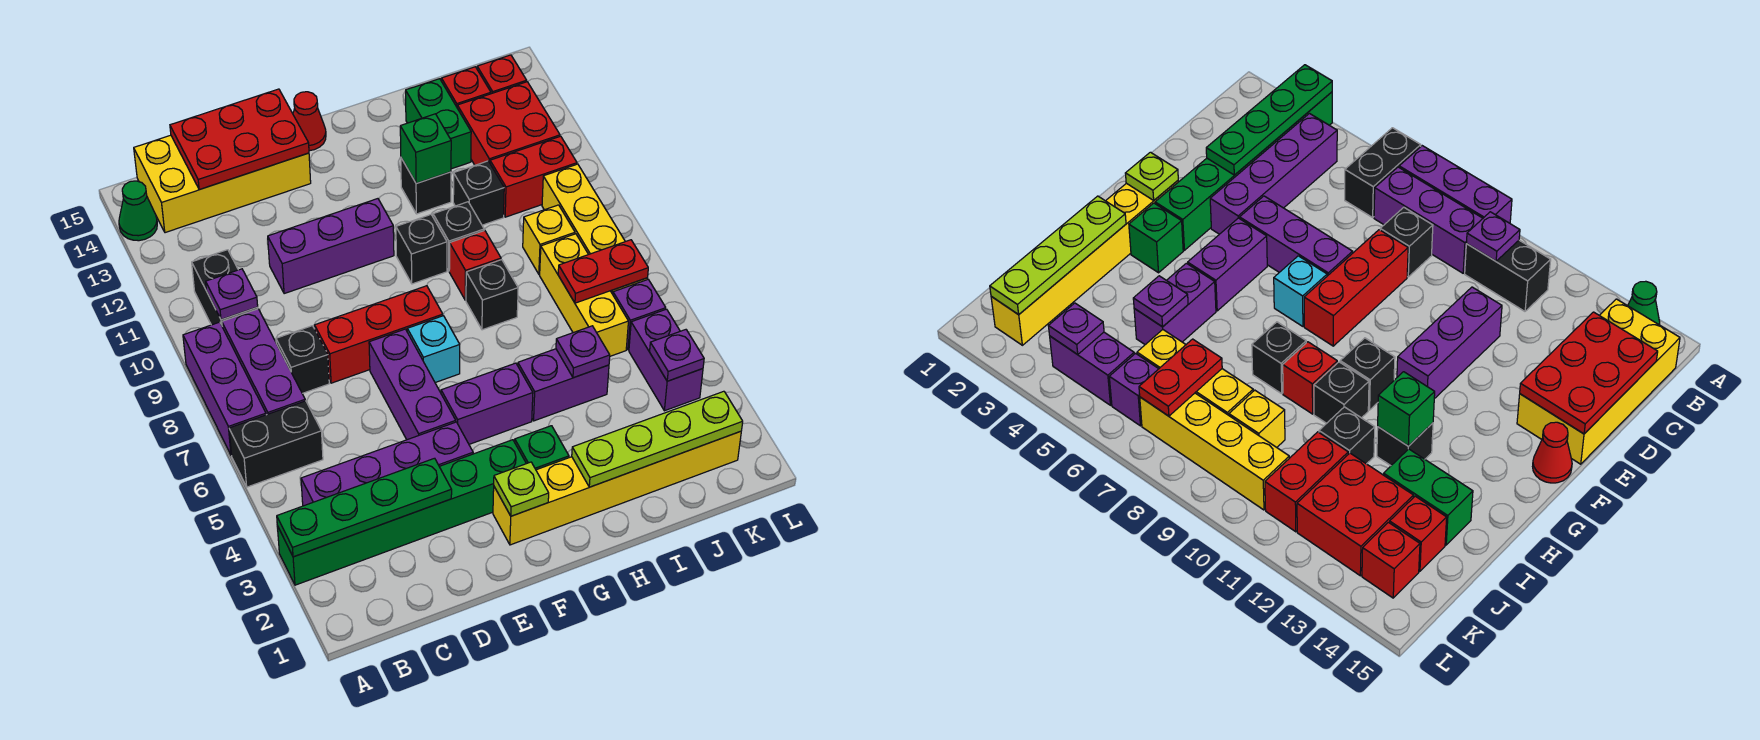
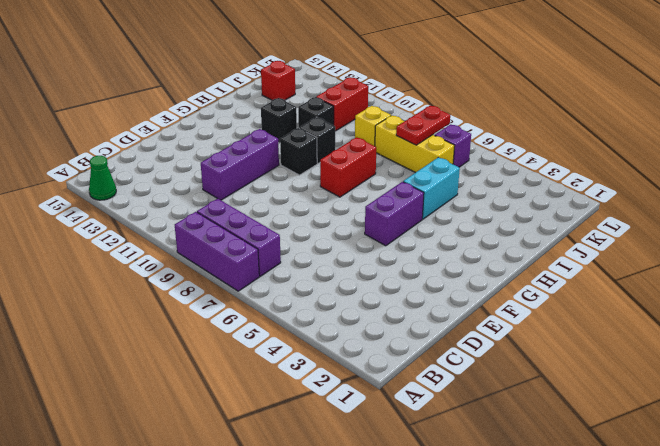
red brick G8:H8 level 1 -> black brick H8 level 1
cyan brick H5:I5 level 1 -> purple brick H5:I5 level 1
none -> green brick A3:F3 level 1
none -> black brick A6:B6 level 1
none -> purple brick B4:E4 level 1
none -> black brick B10:B11 level 1

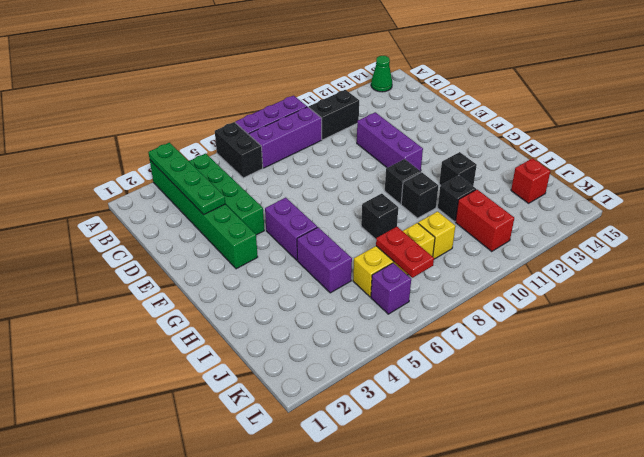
green brick B4:E4 level 1 -> purple brick B4:E4 level 1
none -> yellow brick B14:E15 level 1
none -> black brick C8 level 1
none -> red brick D8:F8 level 1
none -> purple brick E5:E7 level 1

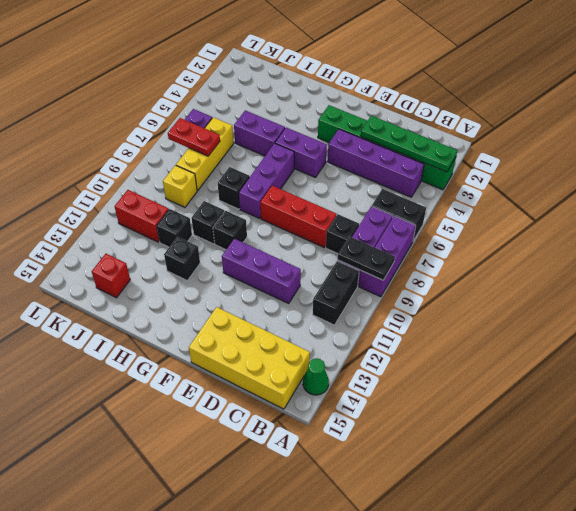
black plate A9:B9 level 2 -> none
purple brick G6:G8 level 1 -> purple brick E5:E7 level 1
none -> yellow brick F2:K2 level 1
none -> cyan brick F7 level 1
none -> red cone F15 level 1
none -> green brick G3 level 1

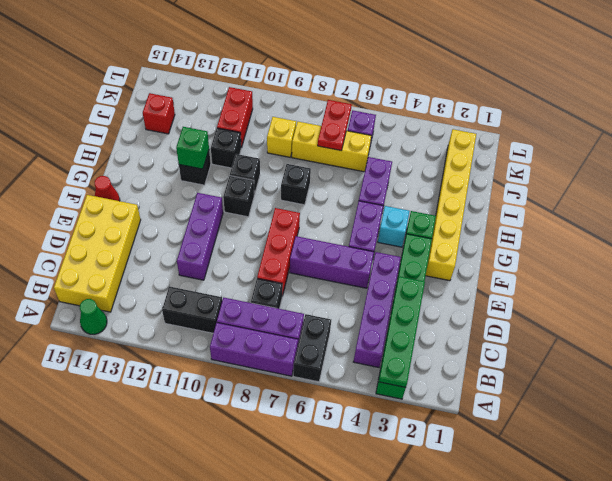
cyan brick G4 level 1 -> cyan brick F7 level 1
none -> red brick H9 level 1
none -> green brick I13:I14 level 1
none -> red brick J12:K13 level 1
none -> purple brick K4:K5 level 1

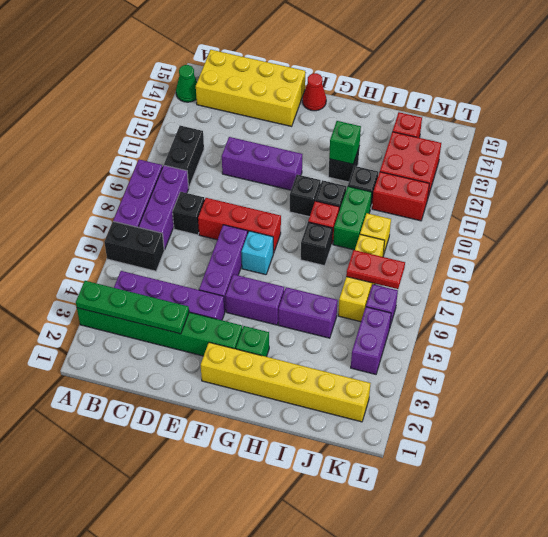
green brick I9:I10 level 1 -> green brick I13:I14 level 1
none -> yellow brick K7:K10 level 1
none -> red brick K14 level 1
none -> purple plate B10 level 2
none -> red plate C14:E15 level 2

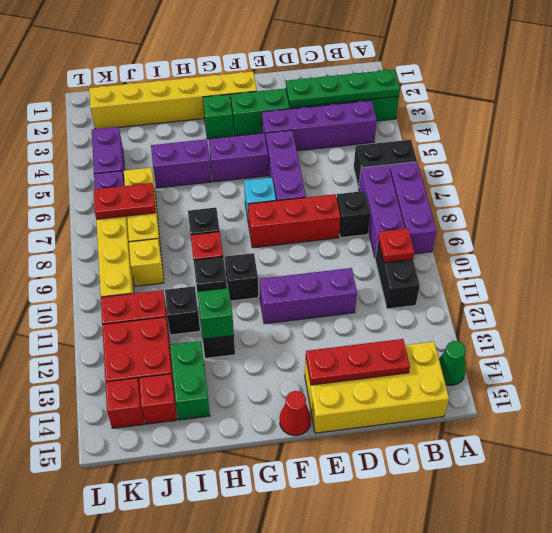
red plate B10 level 2 -> purple plate B10 level 2
red plate C14:E14 level 2 -> red plate C14:E15 level 2
none -> lime plate F2 level 2
none -> lime plate H2:K2 level 2
none -> purple plate I5 level 2
none -> purple plate K4 level 2

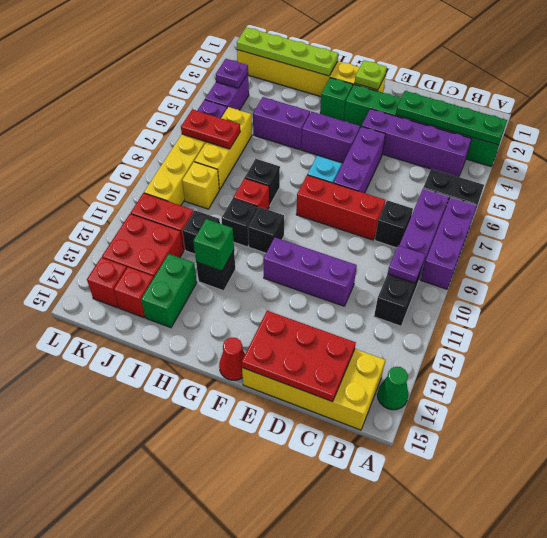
none -> purple plate I5 level 2

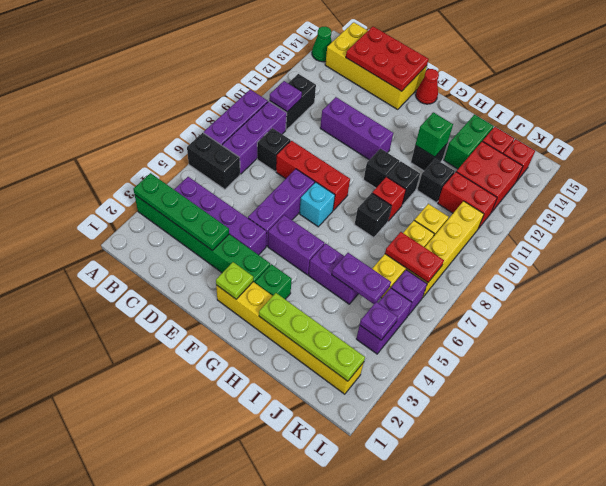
purple plate I5:J5 level 2 -> purple plate I5 level 2

